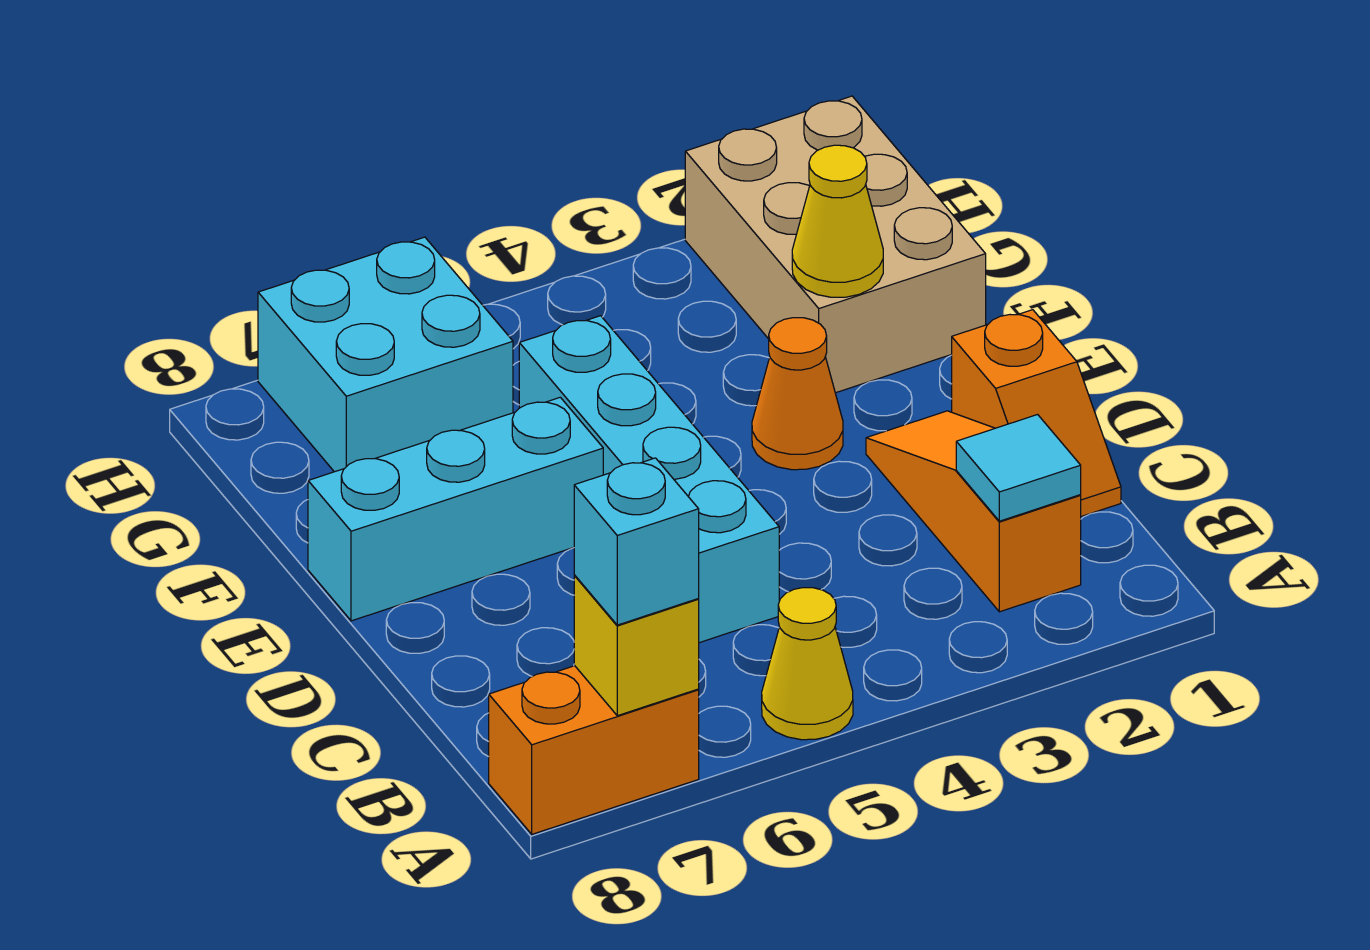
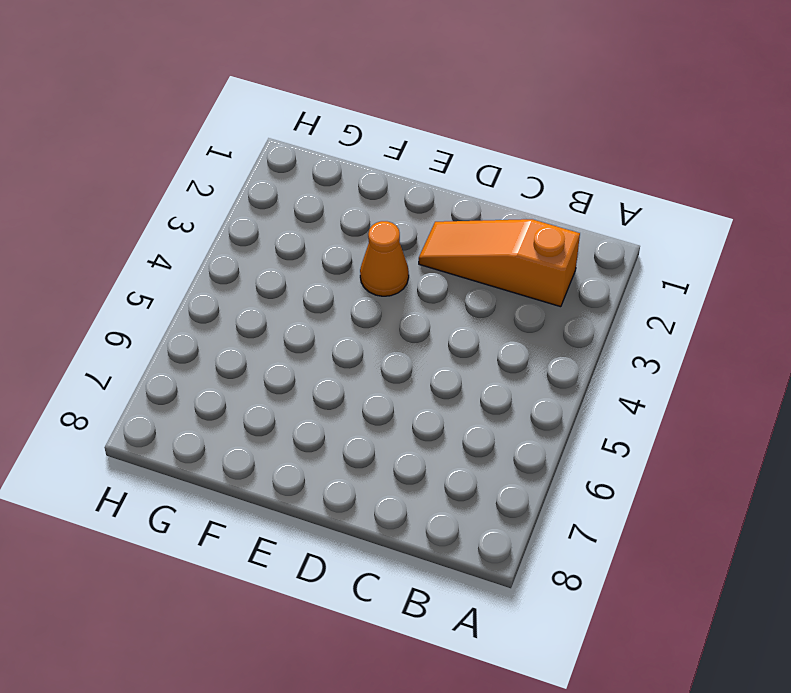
none -> yellow cone A5 level 1
none -> orange brick A7:A8 level 1
none -> orange slope C1:D1 level 1 top D

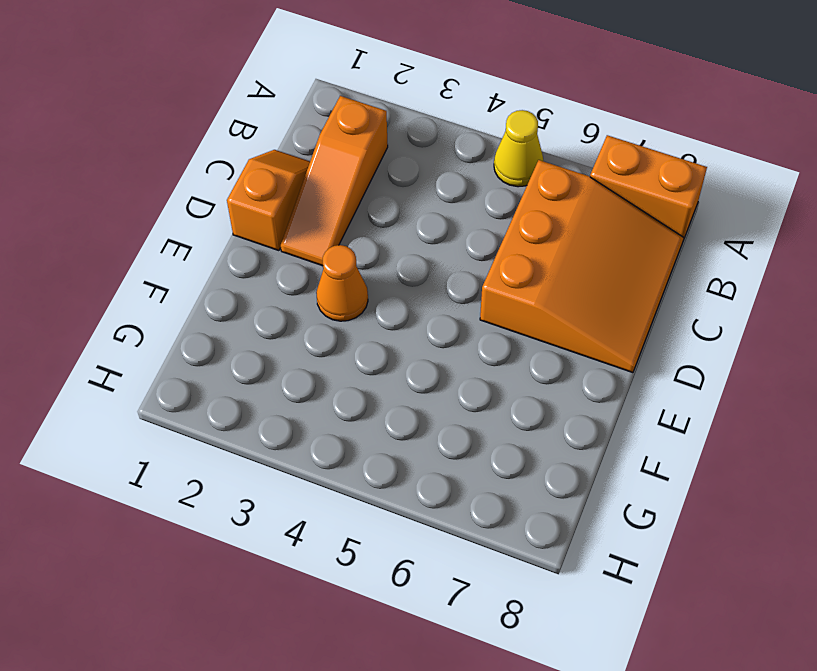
orange slope B6:D8 level 1 top 6 -> none
none -> cyan brick C5:F5 level 1
none -> cyan brick E6:E8 level 1
none -> tan brick F1:H2 level 1

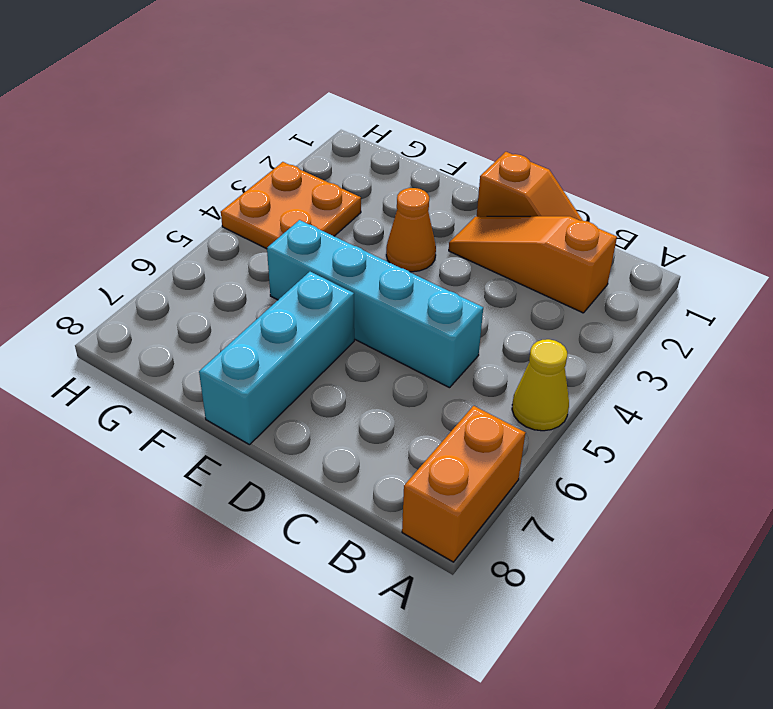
orange plate G3:H4 level 1 -> none
none -> tan brick F1:H2 level 1
none -> cyan brick G6:H7 level 1
none -> yellow brick A7 level 2

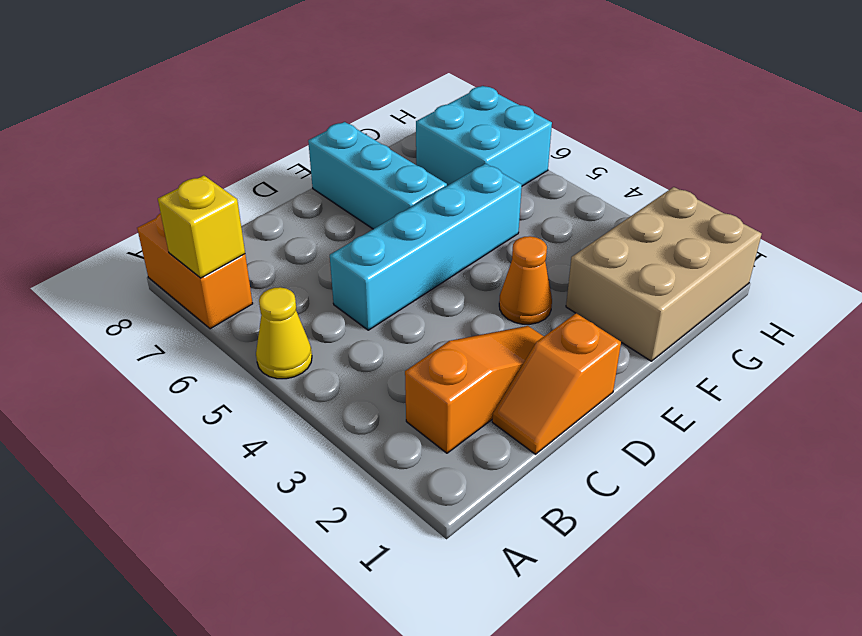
none -> cyan tile B2 level 2
none -> yellow cone F2 level 2
none -> cyan brick A7 level 3

